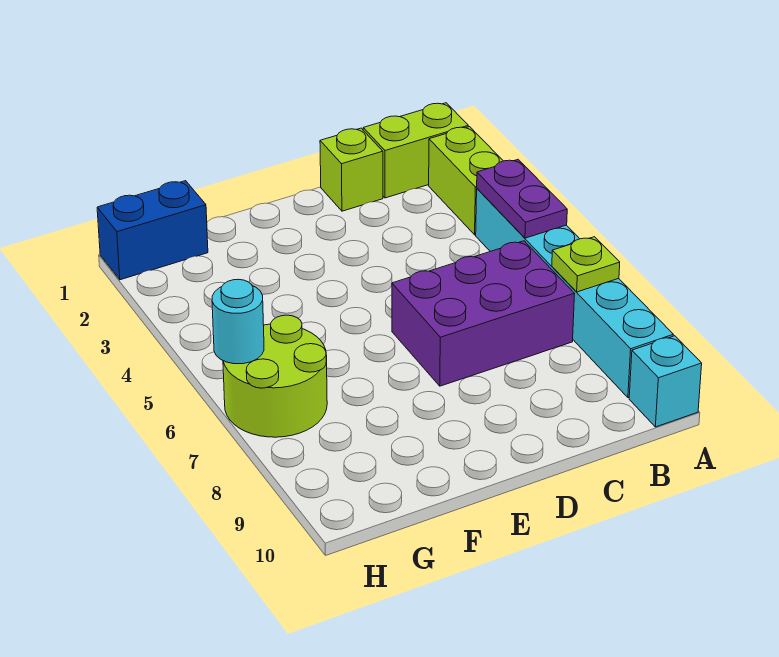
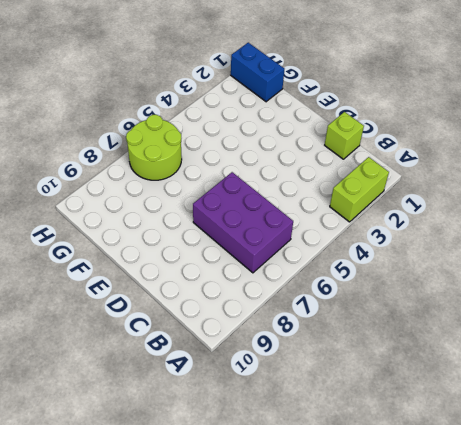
none -> lime brick A1:B1 level 1
none -> cyan brick A4:A9 level 1

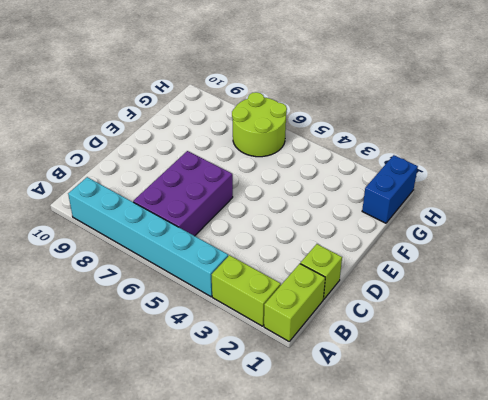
none -> cyan brick A10 level 1
none -> purple plate A4:A5 level 2

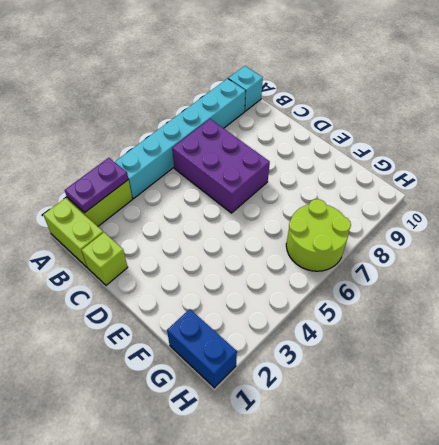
purple plate A2:A3 level 2 -> purple plate A4:A5 level 2
none -> lime plate A7 level 2
none -> cyan round brick H6 level 2

